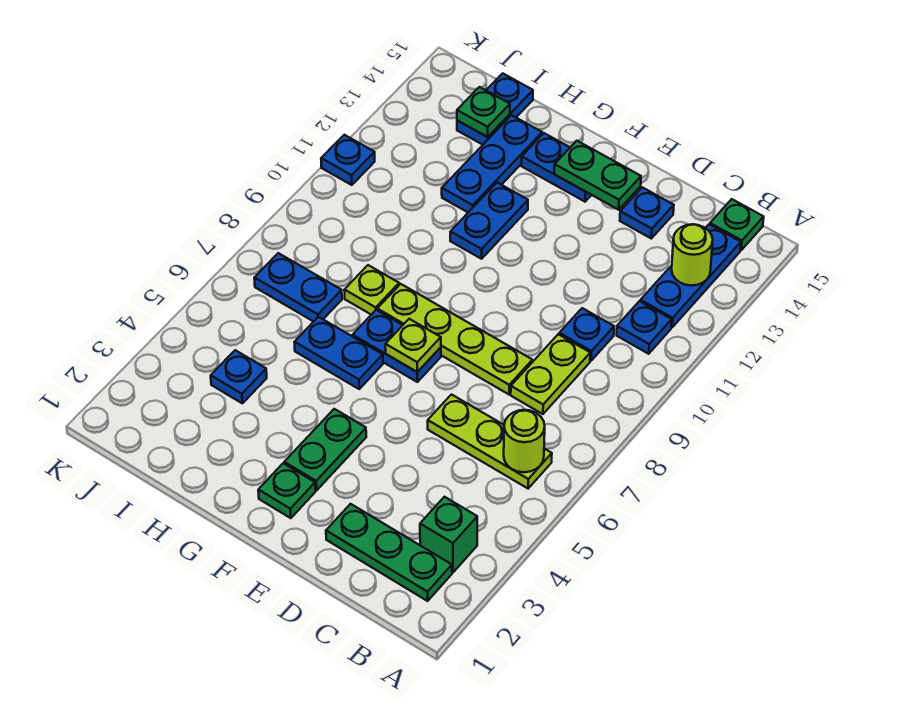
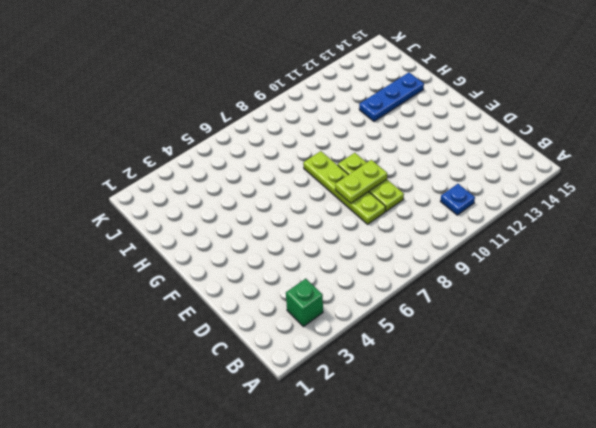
lime plate D9:F9 level 1 -> lime plate B6:D6 level 1
lime plate E8:E9 level 2 -> lime plate C8:C9 level 1
none -> green plate B2:D2 level 1
none -> blue plate B12:B14 level 1
none -> green plate B15 level 1

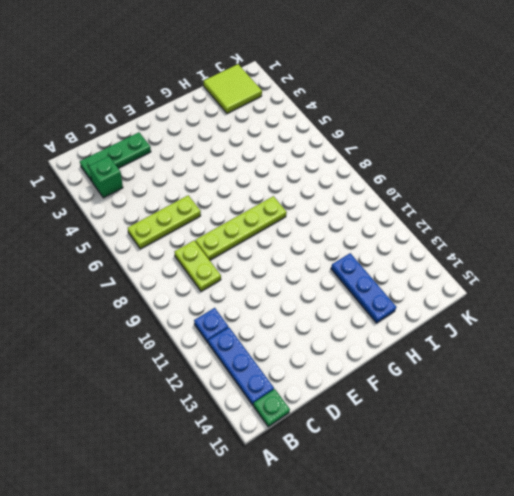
lime tile I1:J2 level 1 -> none
none -> blue plate C10 level 1
none -> blue plate D14 level 1
none -> green plate F2 level 1

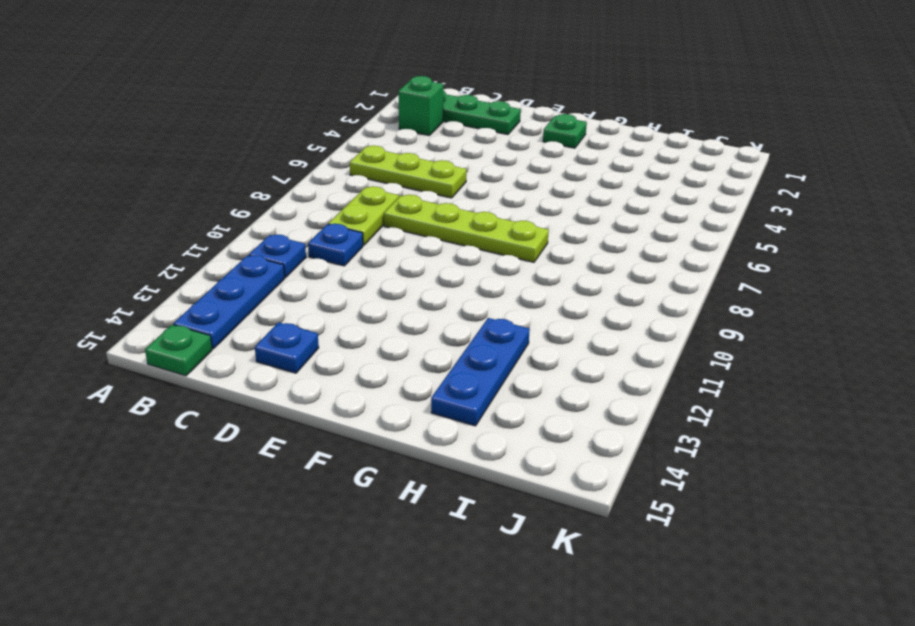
none -> green plate F3:F4 level 1
none -> blue plate F7:G7 level 1
none -> blue plate F14:G14 level 1

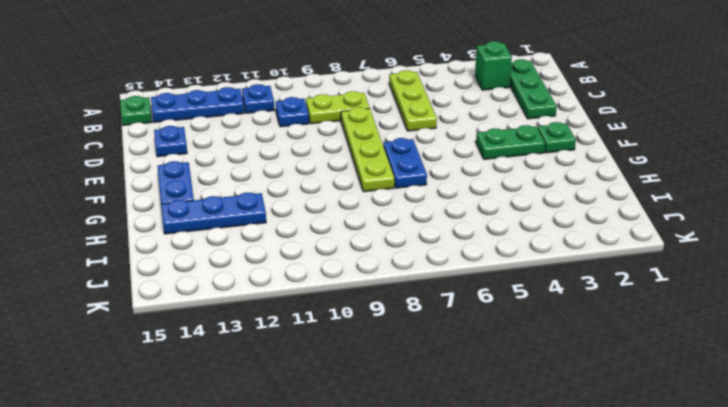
none -> blue plate G6:H6 level 1
none -> blue plate G11:G12 level 1
none -> lime plate H8 level 1

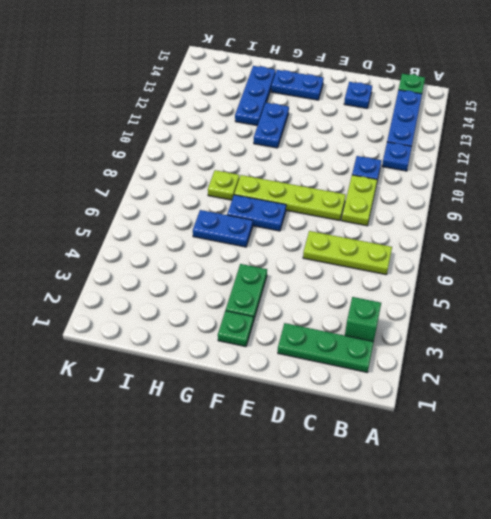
none -> blue plate I4 level 1
none -> blue plate I7:J7 level 1
none -> blue plate I14:I15 level 1

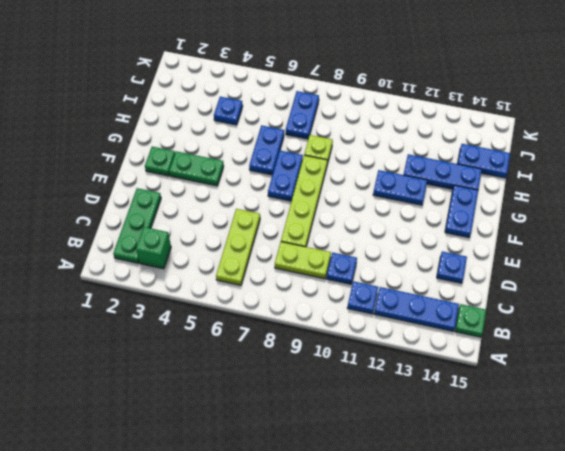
none -> blue plate K11 level 1
none -> lime round brick B6 level 2
none -> lime round brick B13 level 2

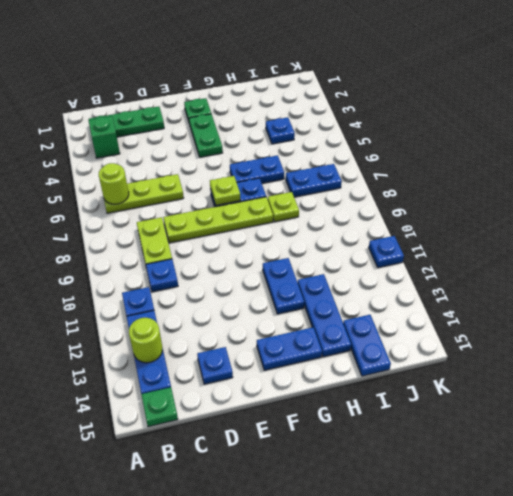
none -> green plate E14:F14 level 2
none -> green plate I14 level 2

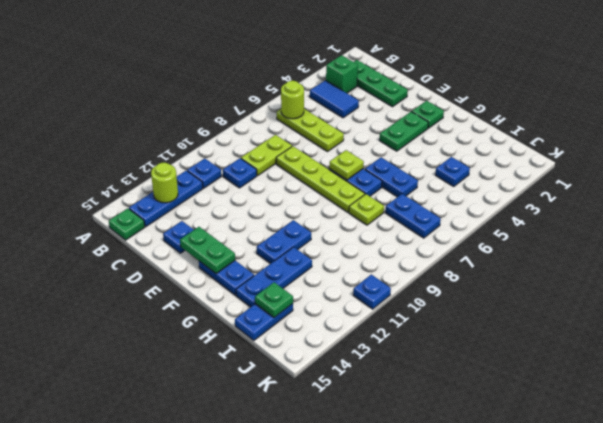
blue tile B4:C4 level 1 -> none

